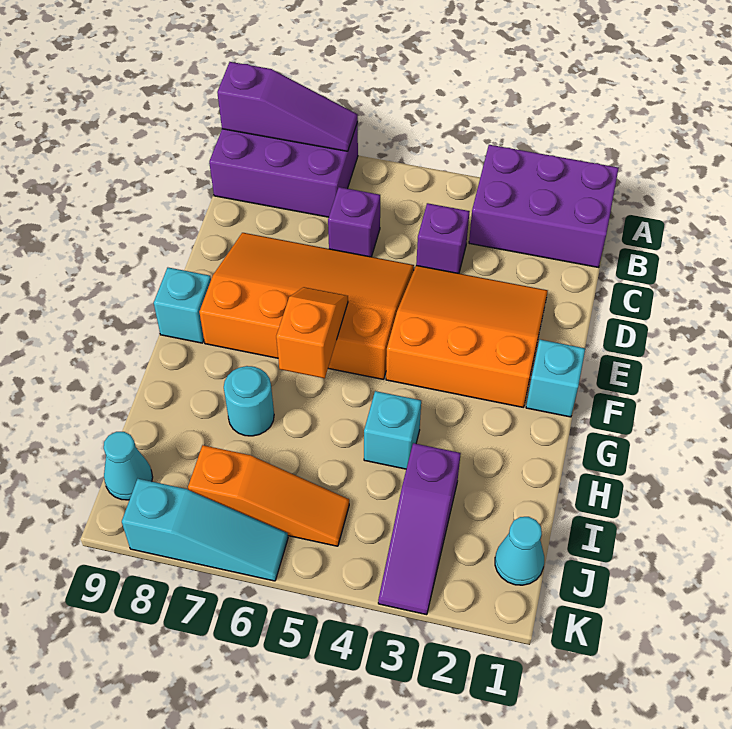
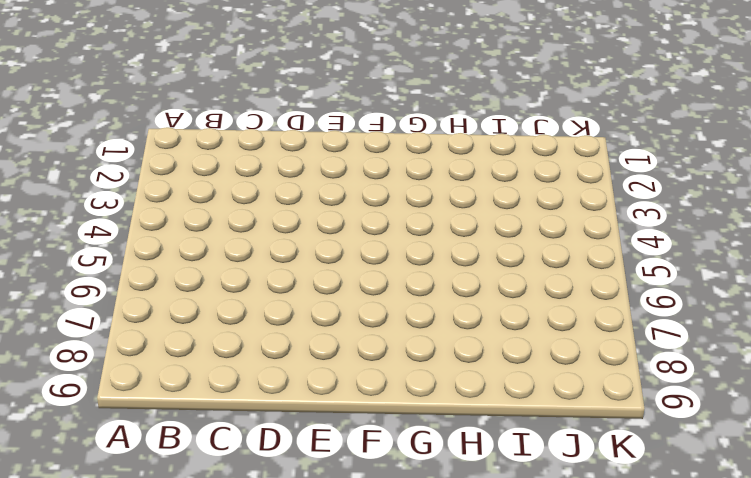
none -> purple brick A1:B3 level 1
none -> purple brick A7:B9 level 1
none -> purple brick C4 level 1

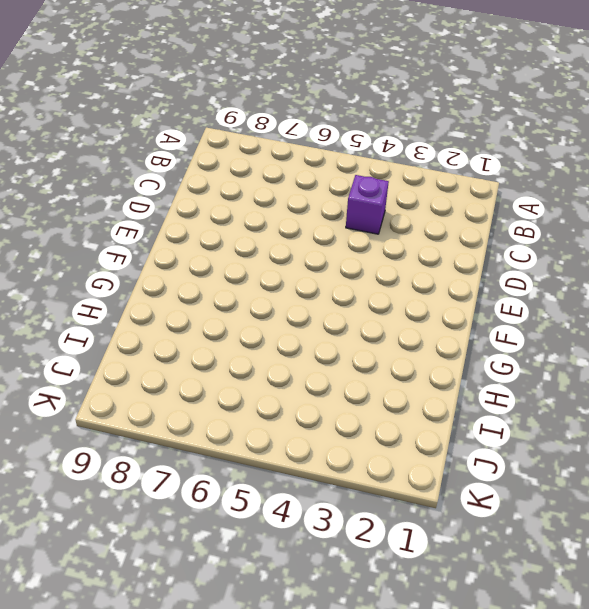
none -> purple brick A1:B3 level 1
none -> purple brick A7:B9 level 1
none -> purple brick C6 level 1

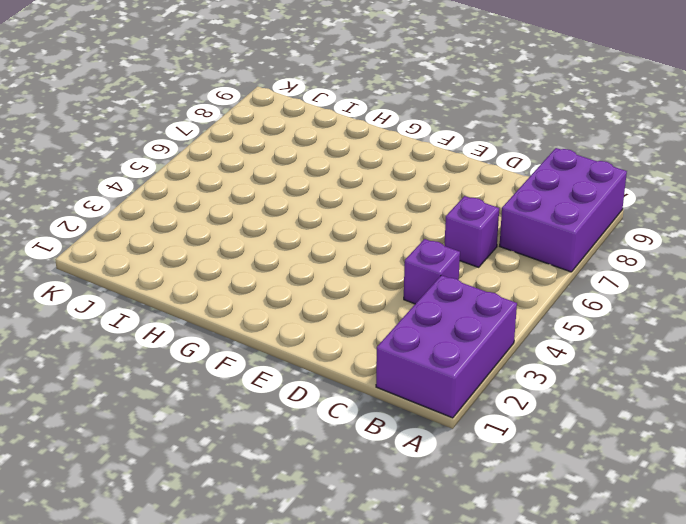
none -> orange slope D2:F4 level 1 top F
none -> orange slope D5:F8 level 1 top F
none -> cyan brick F1 level 1

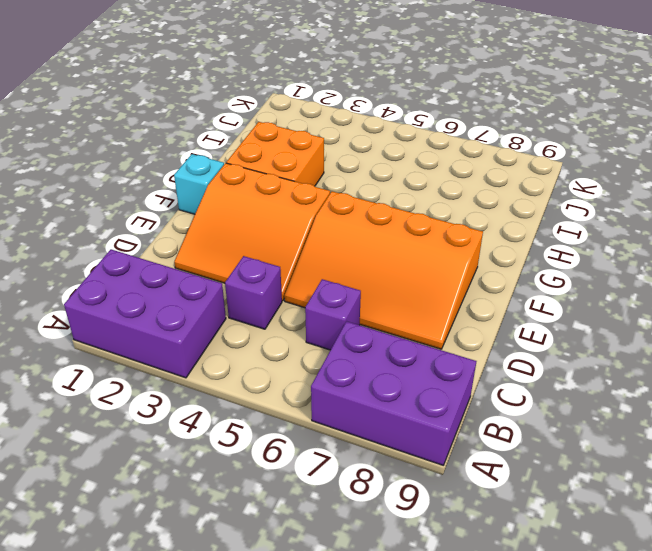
orange brick G2:H3 level 1 -> none
none -> cyan brick F9 level 1
none -> cyan brick H4 level 1
none -> cyan round brick H7 level 1

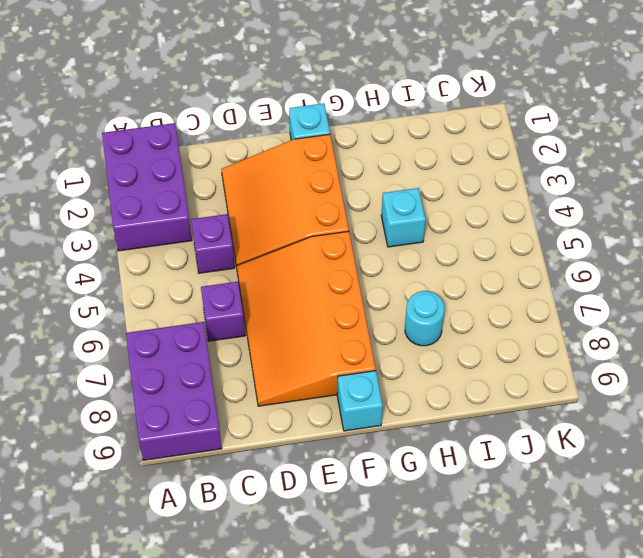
none -> purple slope I3:K3 level 1 top I
none -> cyan cone J1 level 1
none -> orange slope J5:J7 level 1 top 7

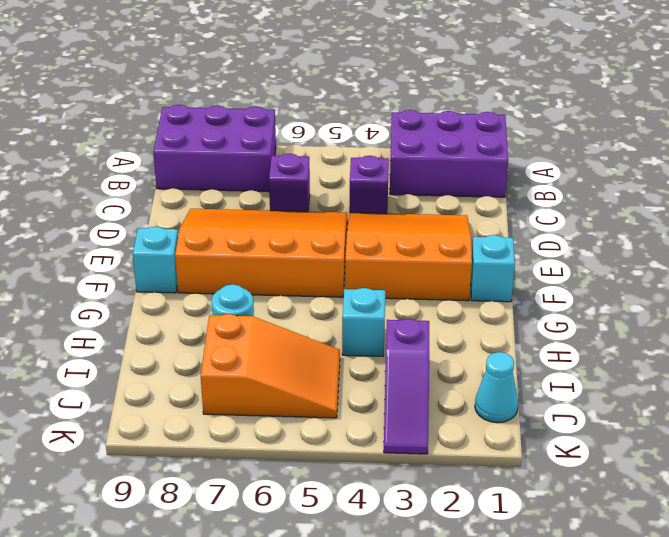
orange slope I5:J7 level 1 top 7 -> orange slope J5:J7 level 1 top 7
none -> cyan cone J9 level 1
none -> cyan slope K6:K8 level 1 top 8
none -> purple slope A7:A9 level 2 top 9

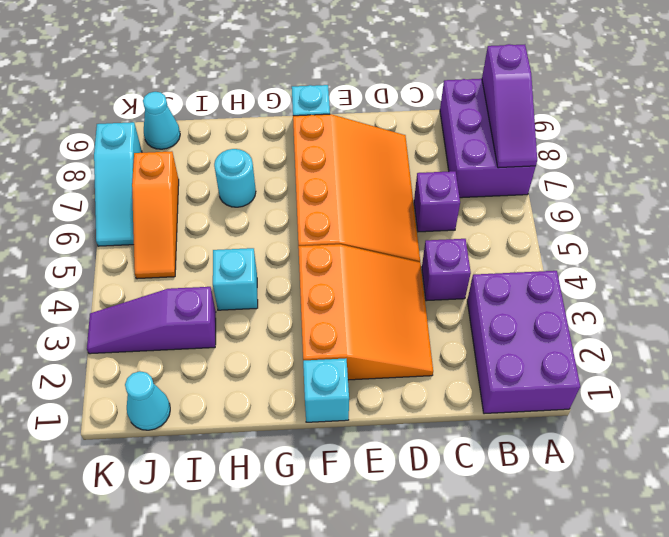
none -> orange slope F6:G6 level 2 top G

